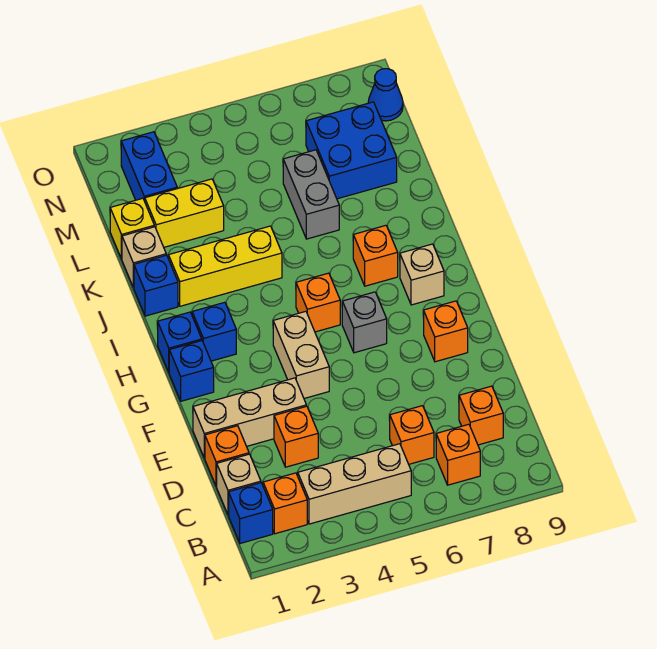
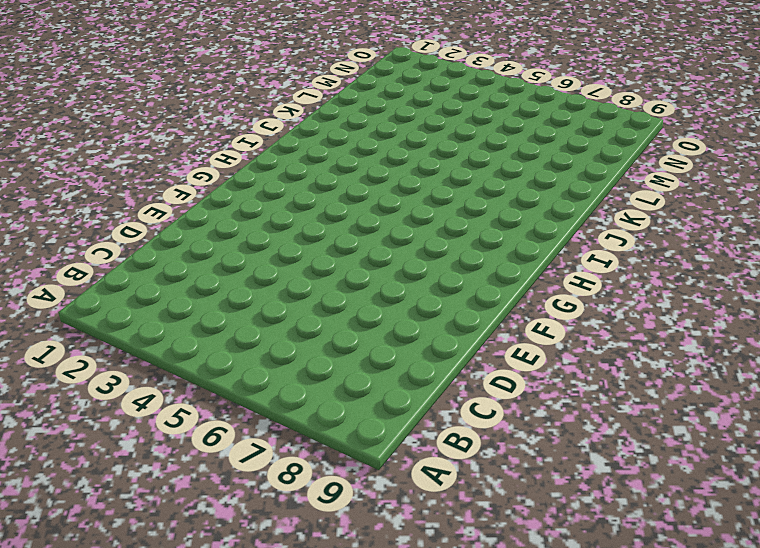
none -> blue brick B1 level 1
none -> orange brick B2 level 1
none -> tan brick B3:B5 level 1

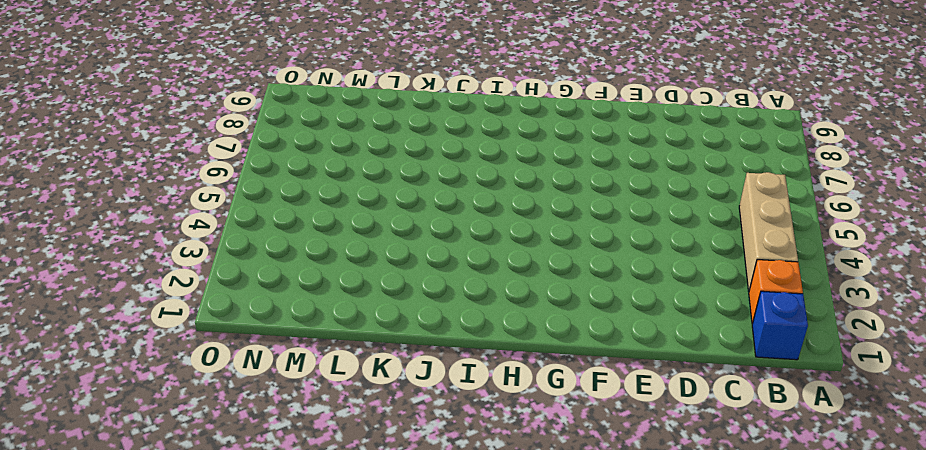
none -> orange brick B7 level 1
none -> tan brick C1 level 1
none -> orange brick C6 level 1

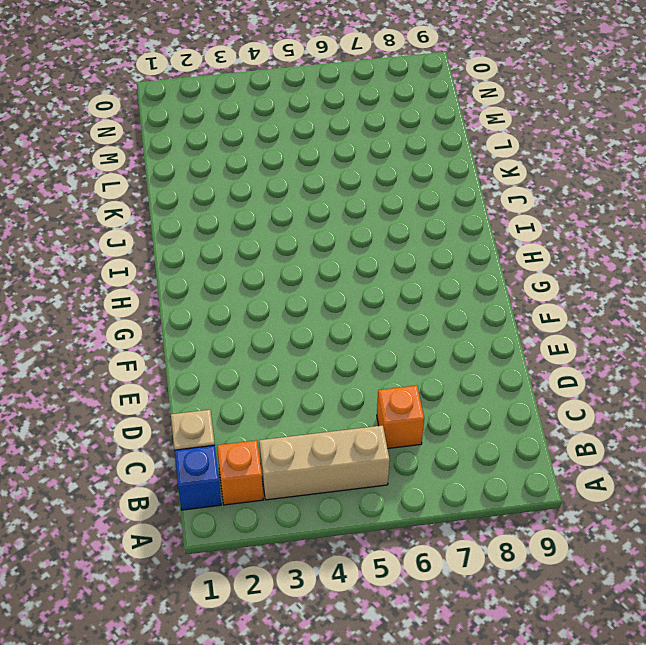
none -> orange brick B7 level 1
none -> orange brick C8 level 1
none -> orange brick D1 level 1

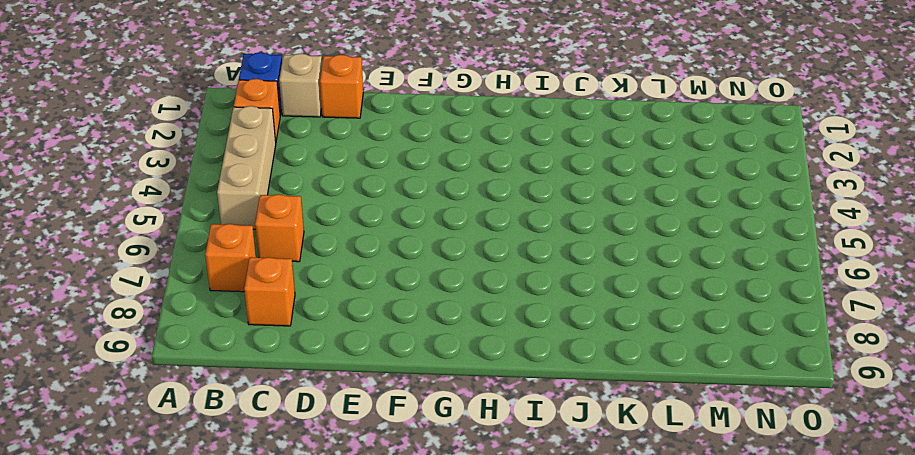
none -> orange brick D3 level 1
none -> tan brick E1:E3 level 1
none -> tan brick F4:G4 level 1

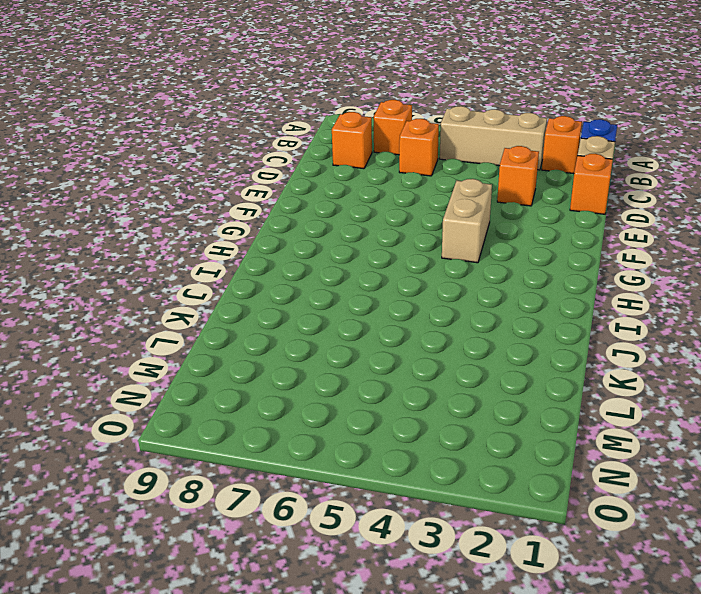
none -> tan brick E1:E3 level 1
none -> orange brick F8 level 1
none -> blue brick G1 level 1

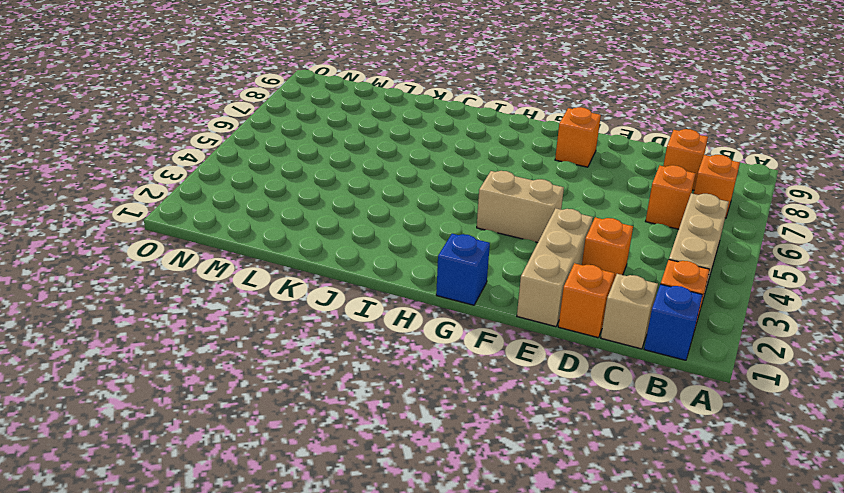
none -> grey brick G6 level 1
none -> blue brick H1 level 1
none -> blue brick H2 level 1

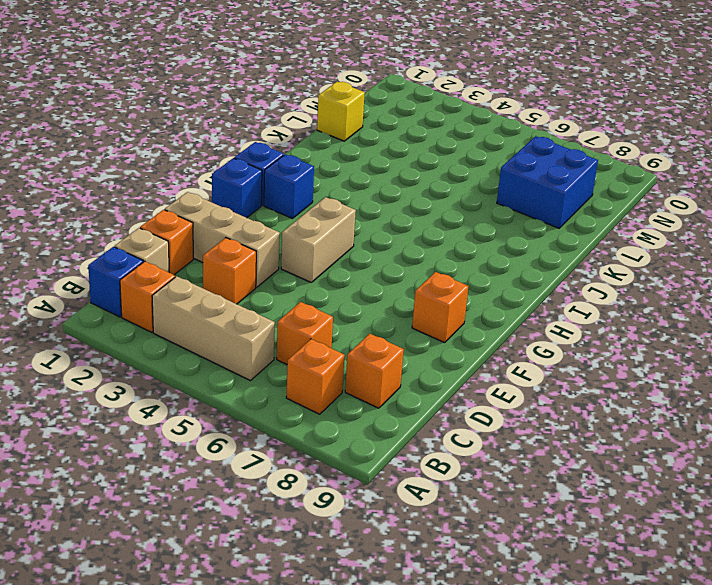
none -> grey brick G6 level 1
none -> orange brick H5 level 1
none -> tan brick H8 level 1

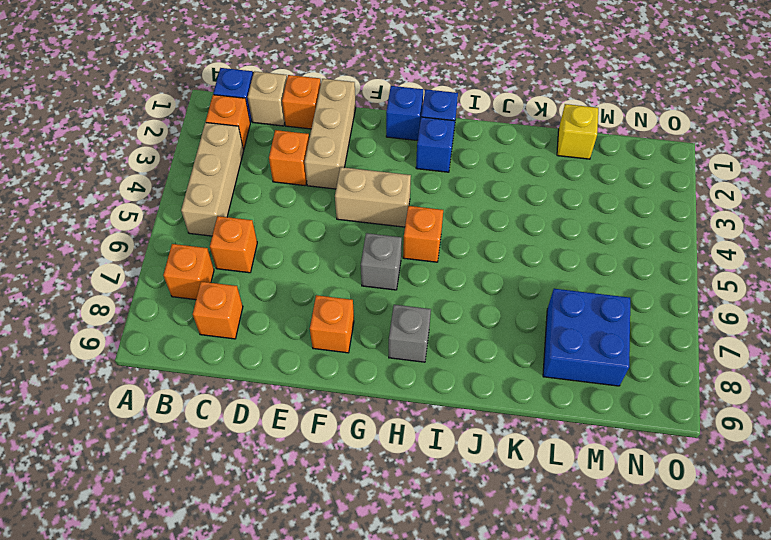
grey brick H8 level 1 -> tan brick H8 level 1
none -> orange brick I7 level 1
none -> blue brick J1 level 1
none -> yellow brick J2:J4 level 1

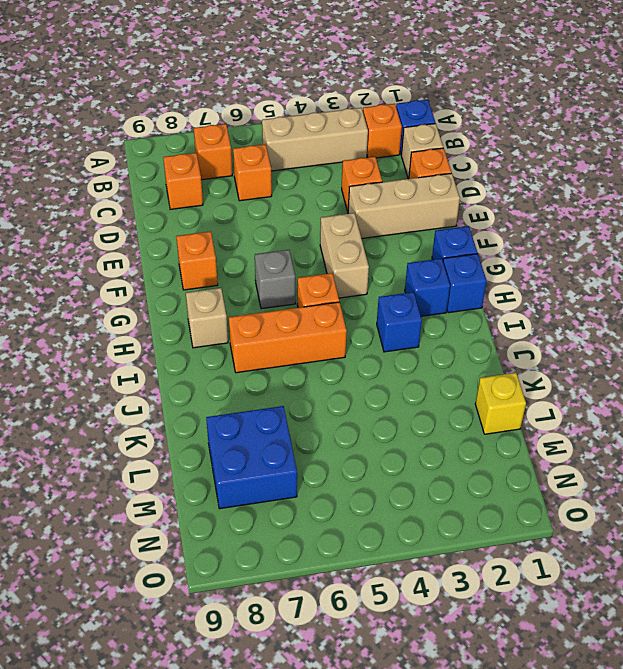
blue brick I3 level 1 -> blue brick J1 level 1
orange brick I5:I7 level 1 -> orange brick I7 level 1
none -> yellow brick J2:J4 level 1
none -> tan brick K1 level 1
none -> grey brick K6:L6 level 1

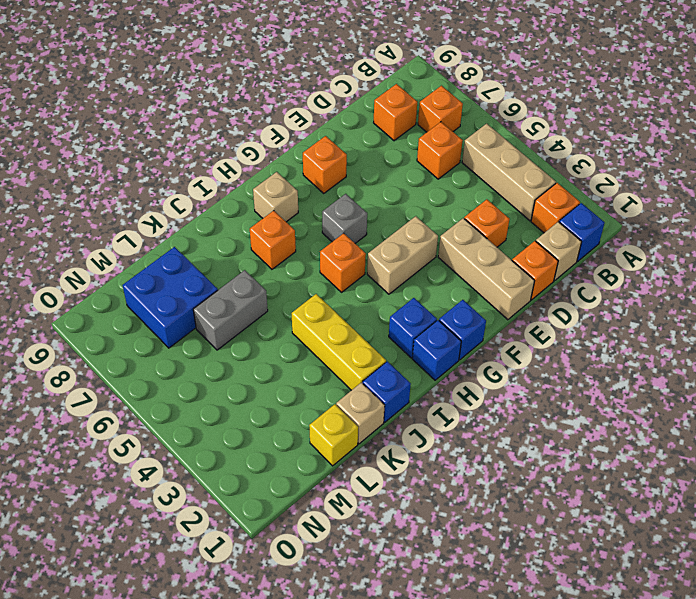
none -> yellow brick L2:L3 level 1
none -> blue brick M2:N2 level 1
none -> blue cone N9 level 1

